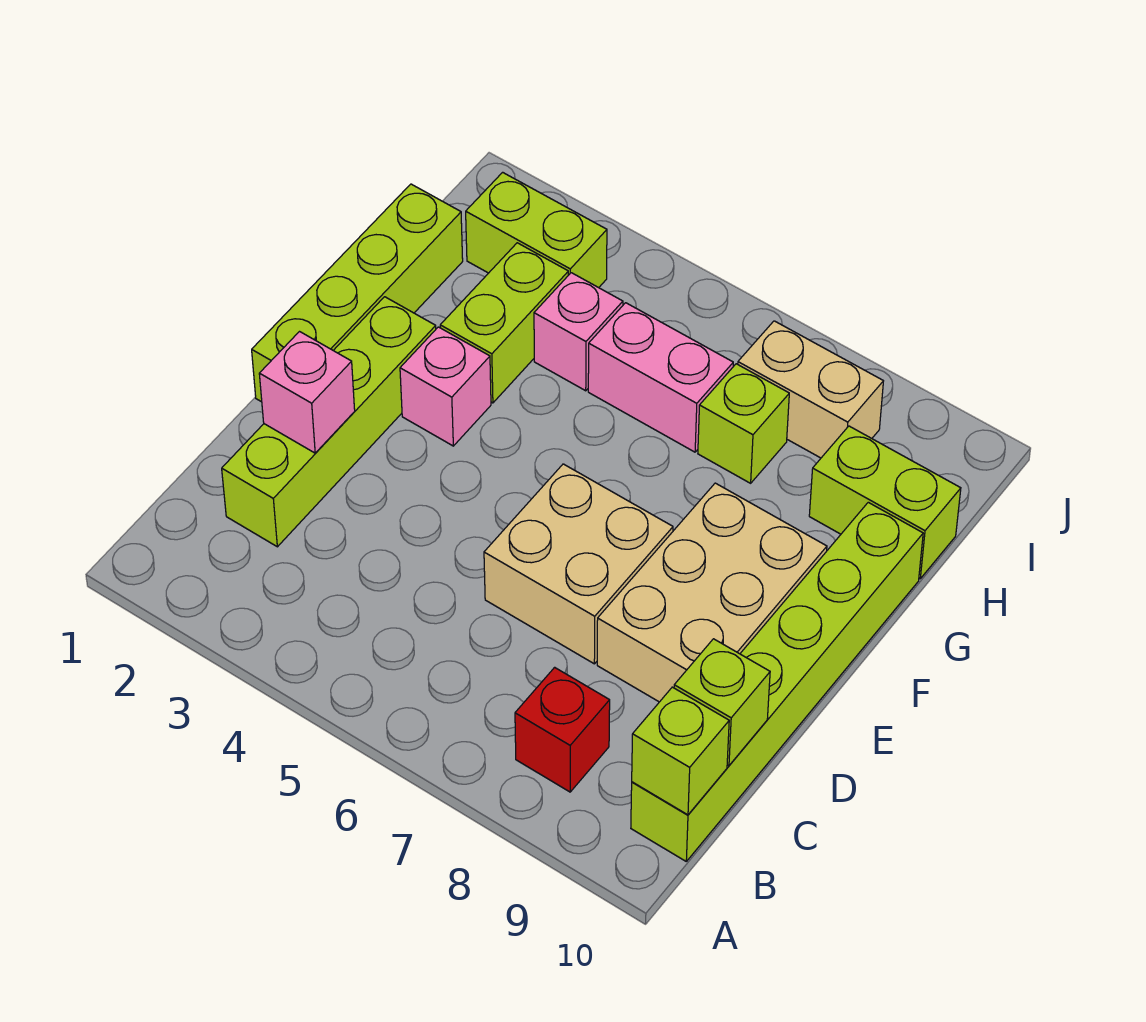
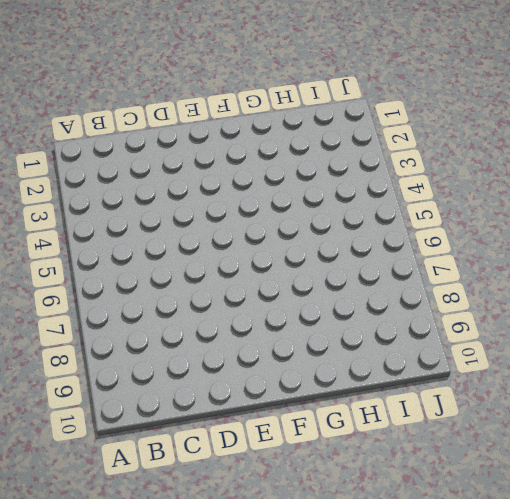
none -> red brick B8 level 1
none -> lime brick B10:G10 level 1
none -> lime brick C2:F2 level 1

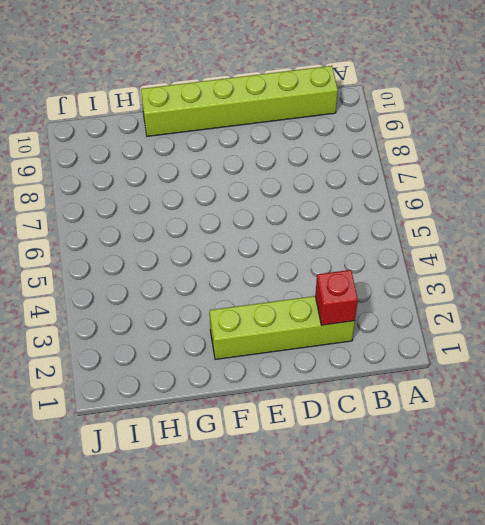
red brick C2 level 2 -> red brick B8 level 1
none -> tan brick D6:E7 level 1
none -> tan brick D8:F9 level 1
none -> lime brick E1:H1 level 1

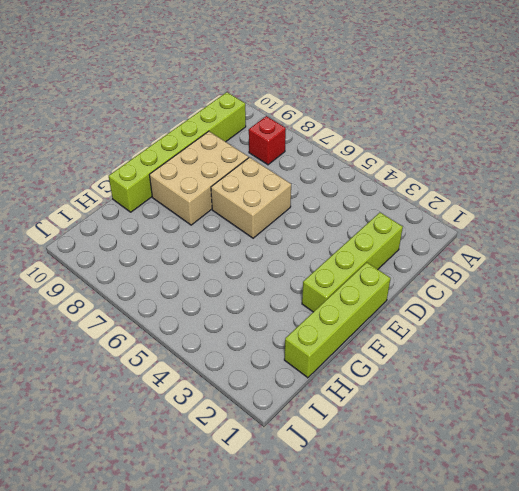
none -> pink brick F3 level 1
none -> lime brick G3:H3 level 1
none -> pink brick H4 level 1

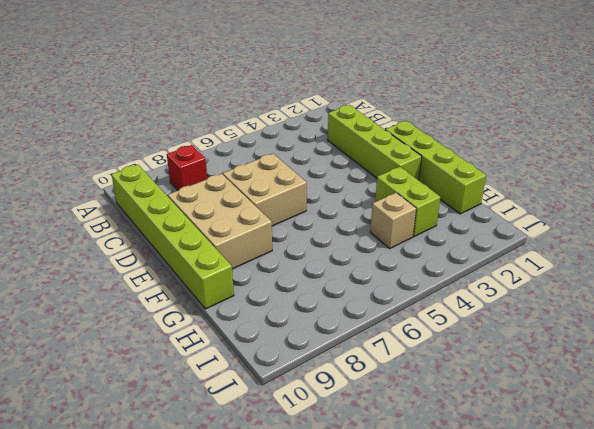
tan brick H4 level 1 -> pink brick H4 level 1
none -> pink brick F3 level 1
none -> pink brick H5:H6 level 1
none -> lime brick H7 level 1

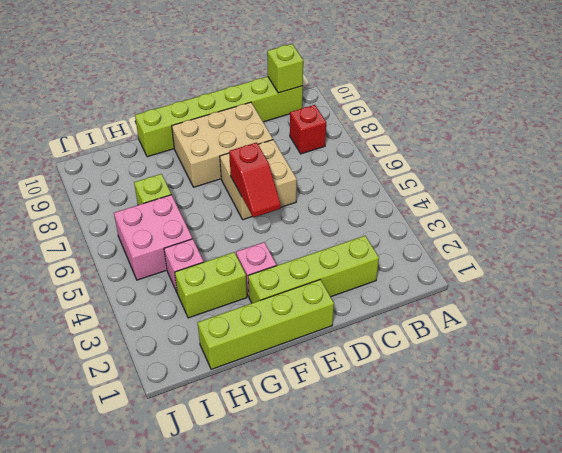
red slope E5:E6 level 2 top 6 -> none
pink brick H5:I6 level 1 -> pink brick H5:H6 level 1
none -> lime brick H9:H10 level 1
none -> lime brick I2:I3 level 1
none -> tan brick I7:I8 level 1

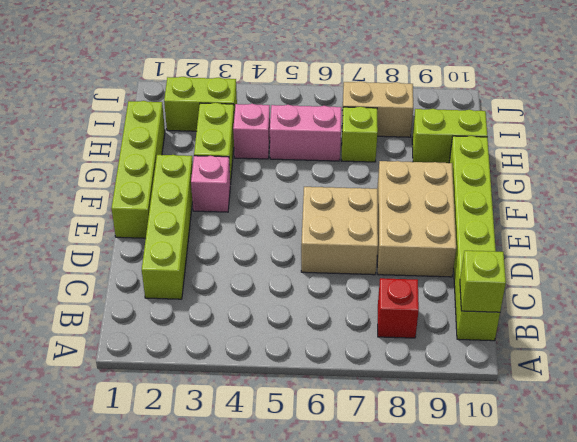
none -> lime brick C10 level 2
none -> pink brick D2 level 2

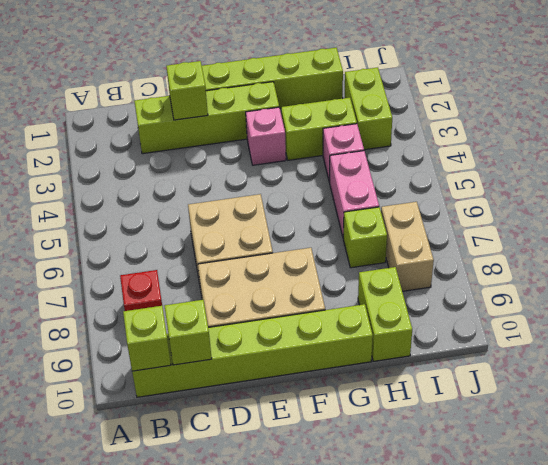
lime brick D2 level 2 -> pink brick D2 level 2

